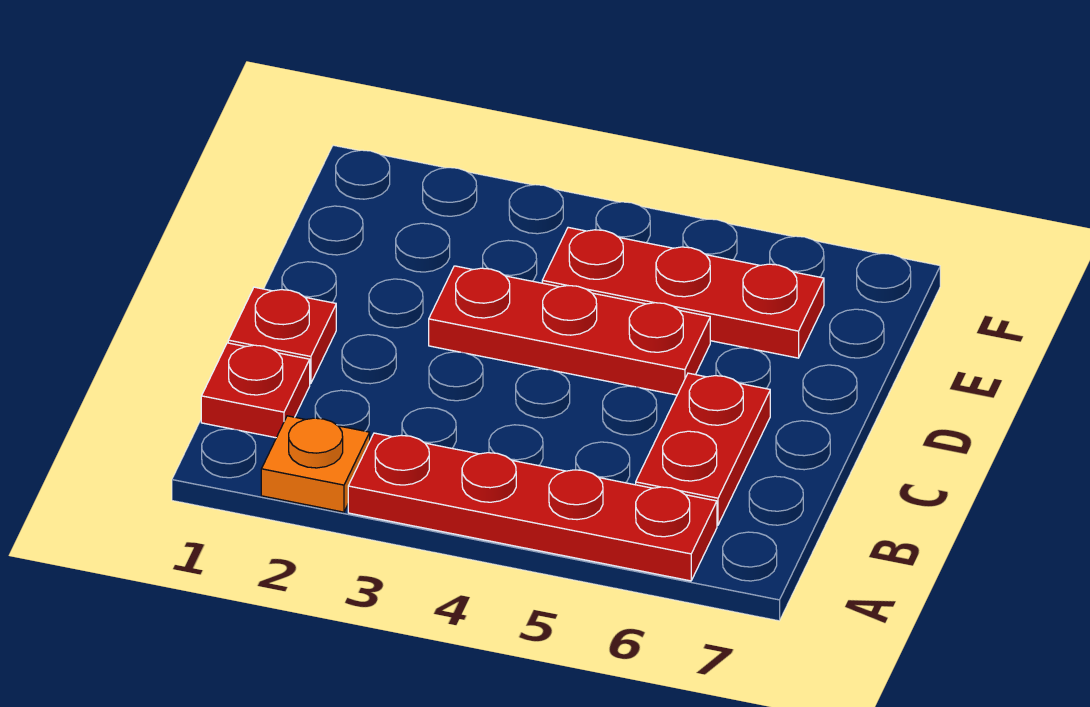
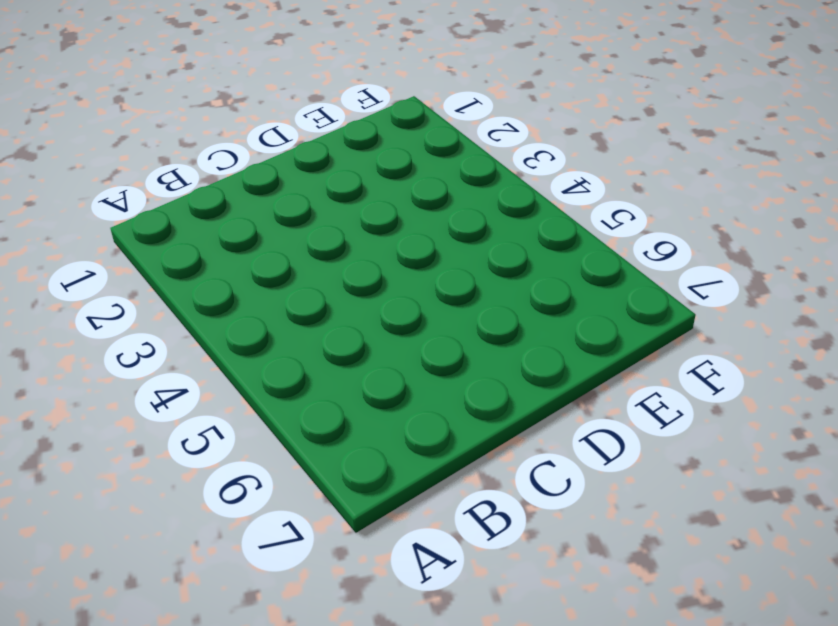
none -> orange plate A2 level 1
none -> red plate A3:A6 level 1

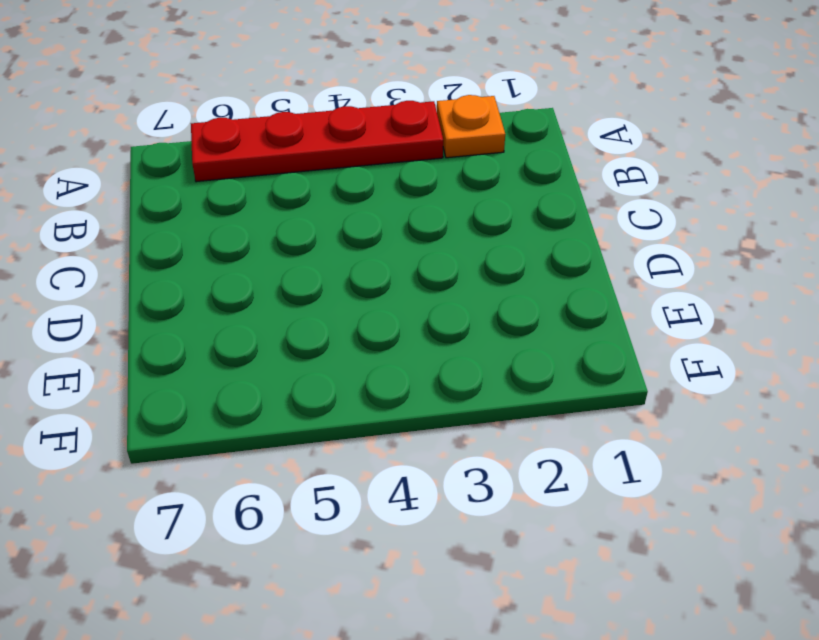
none -> red plate B1 level 1
none -> red plate B6:C6 level 1

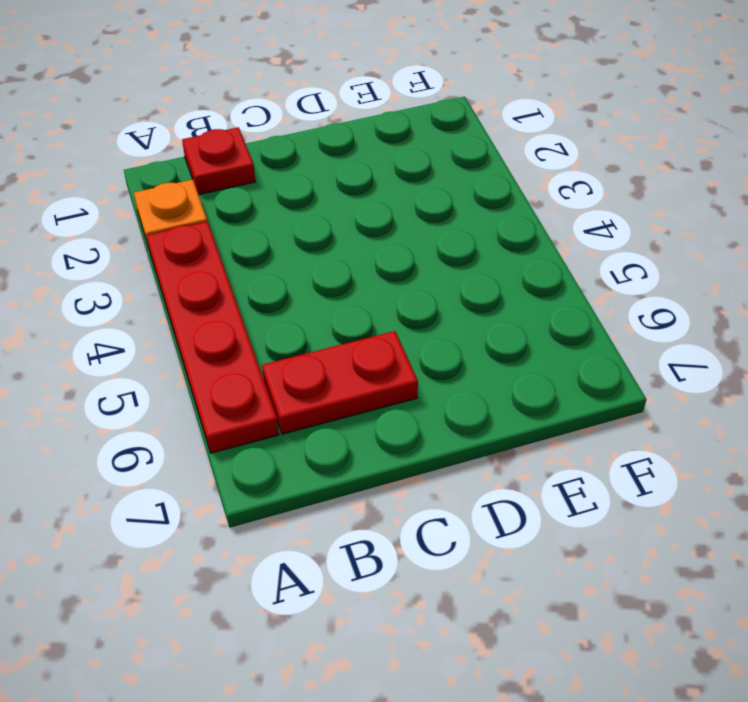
none -> red plate C1 level 1
none -> red plate D3:D5 level 1

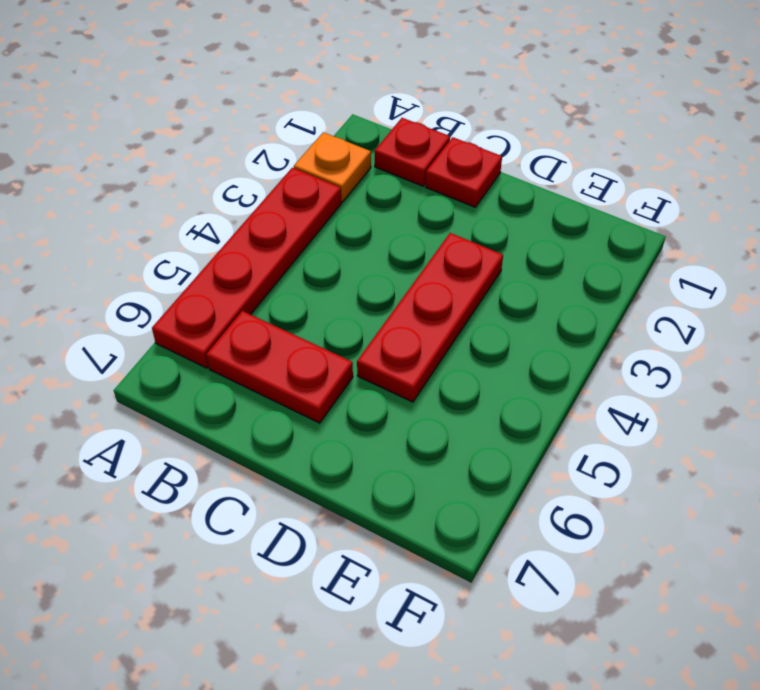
none -> red plate E4:E6 level 1

